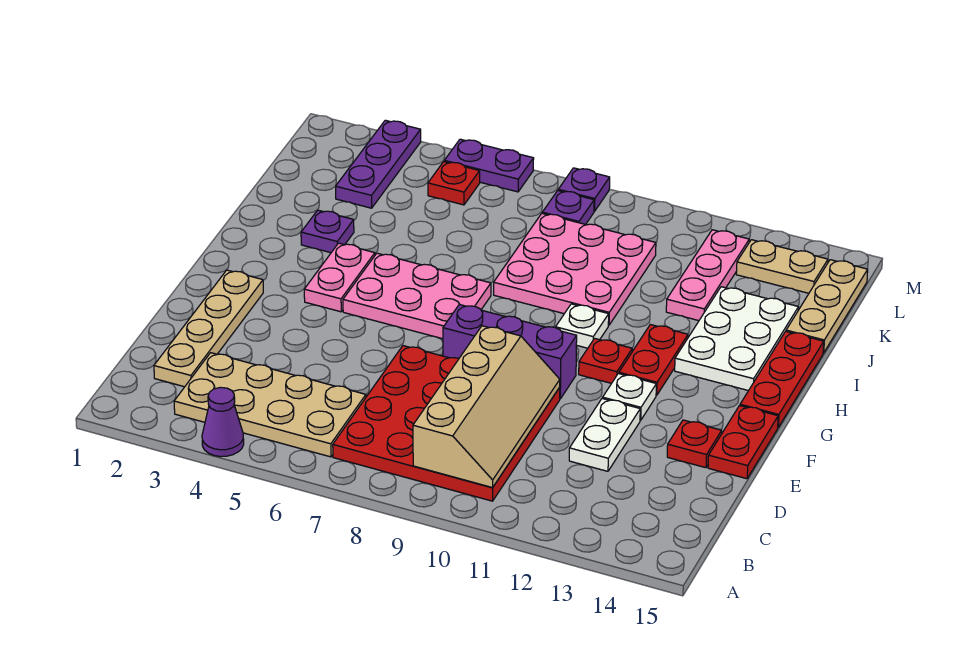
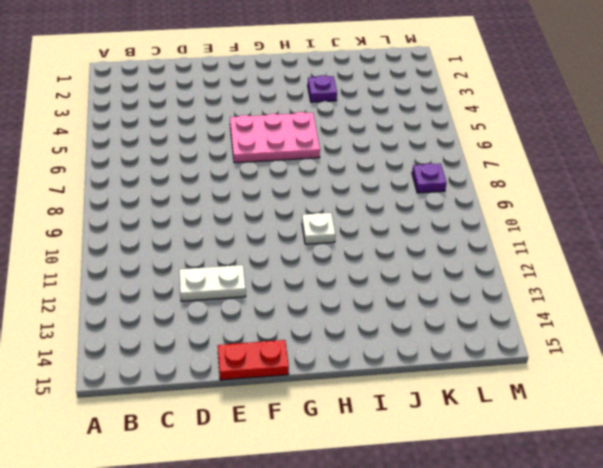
pink plate F5:H6 level 1 -> pink plate G5:H7 level 1
none -> purple cone A4 level 1
none -> tan plate B3:C6 level 1
none -> red plate B7:E10 level 1

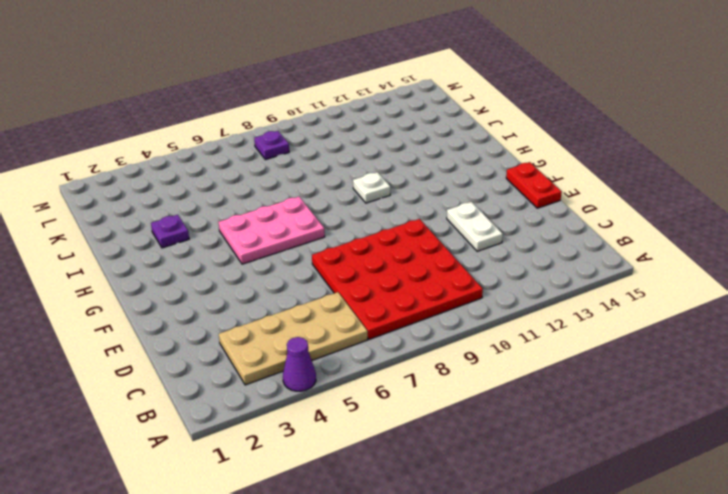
none -> tan plate C2:F2 level 1
none -> red plate E14 level 1
none -> purple brick F8:F10 level 1

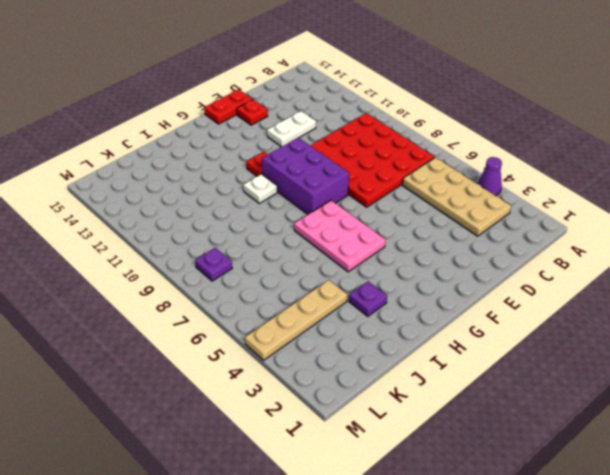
purple brick F8:G10 level 1 -> purple brick F8:F10 level 1
tan plate J4:M4 level 1 -> tan plate C2:F2 level 1
none -> white plate F12 level 1
none -> pink plate G4:H4 level 1
none -> red plate G12:H12 level 1

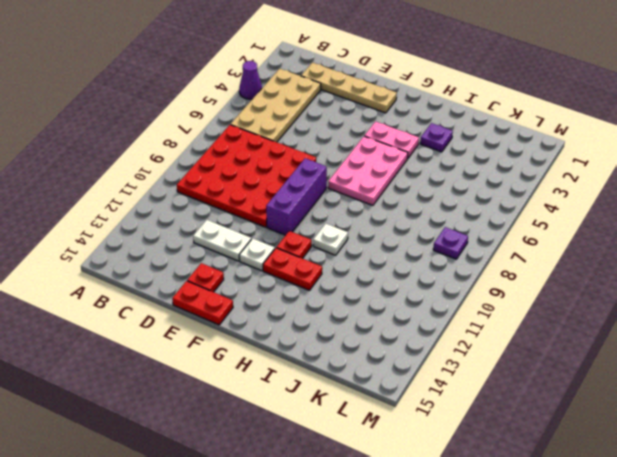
none -> red plate G15:I15 level 1
none -> white plate H13:J14 level 1
none -> pink plate I8:K10 level 1

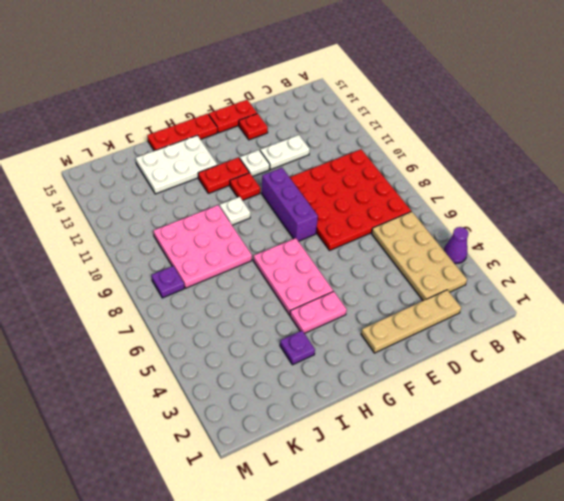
none -> pink plate J12:L12 level 1
none -> tan plate J15:L15 level 1
none -> purple plate K3:M3 level 1

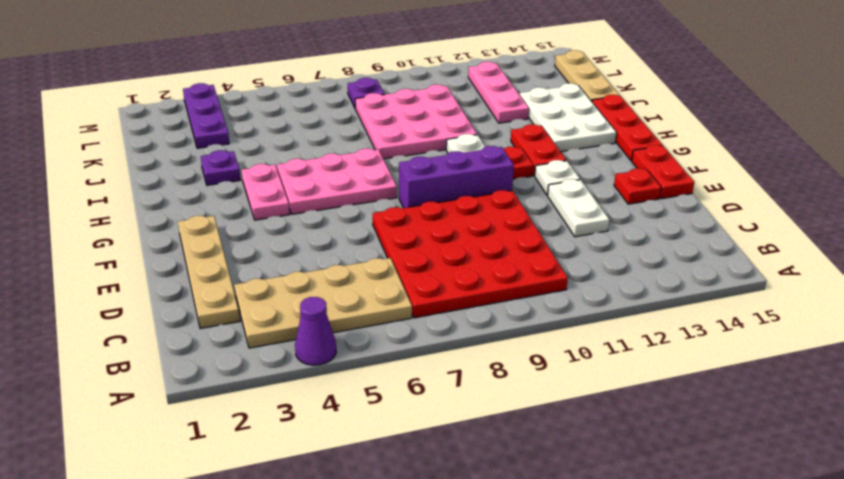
none -> red plate L5 level 1
none -> tan plate L13:L14 level 1
none -> purple plate M5:M6 level 1

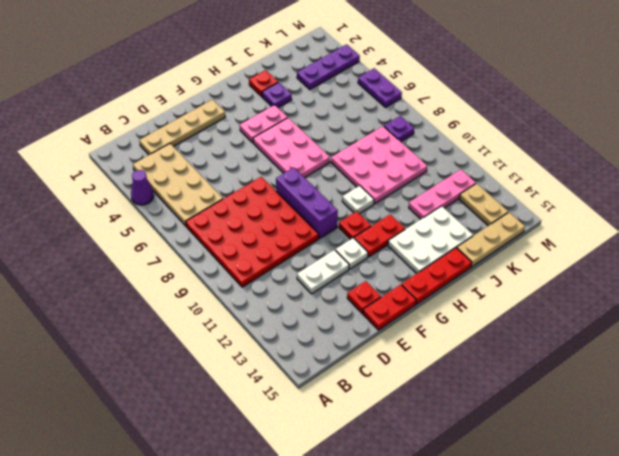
red plate I2 level 1 -> red plate L5 level 1
none -> purple plate M8 level 1
none -> tan slope B9:E10 level 2 top 9

